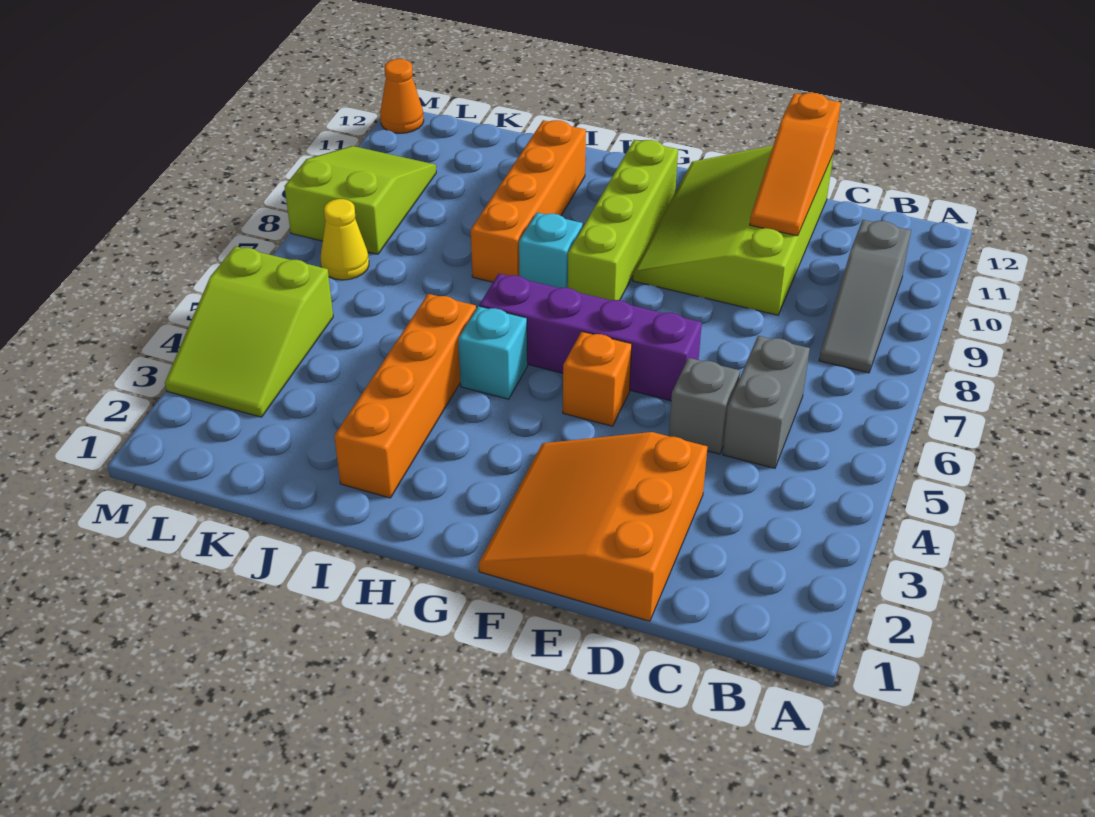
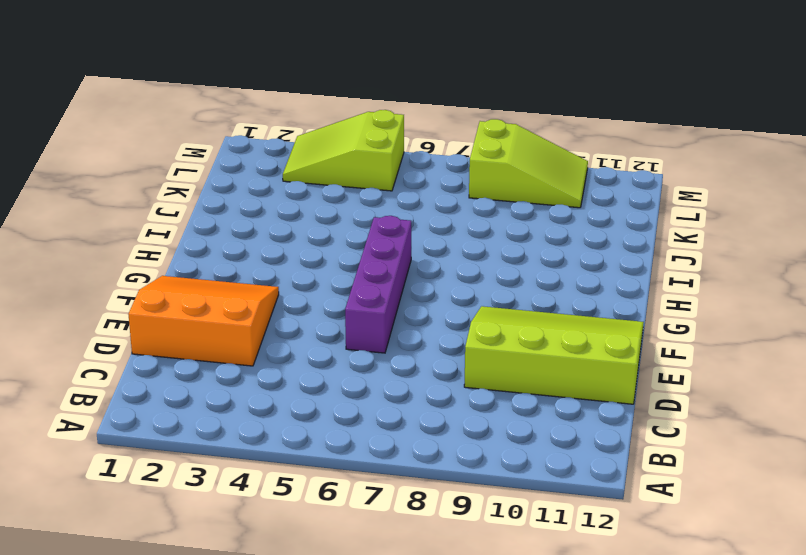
none -> grey slope B8:B10 level 1 top 10
none -> grey brick C5:C6 level 1
none -> grey brick D5 level 1

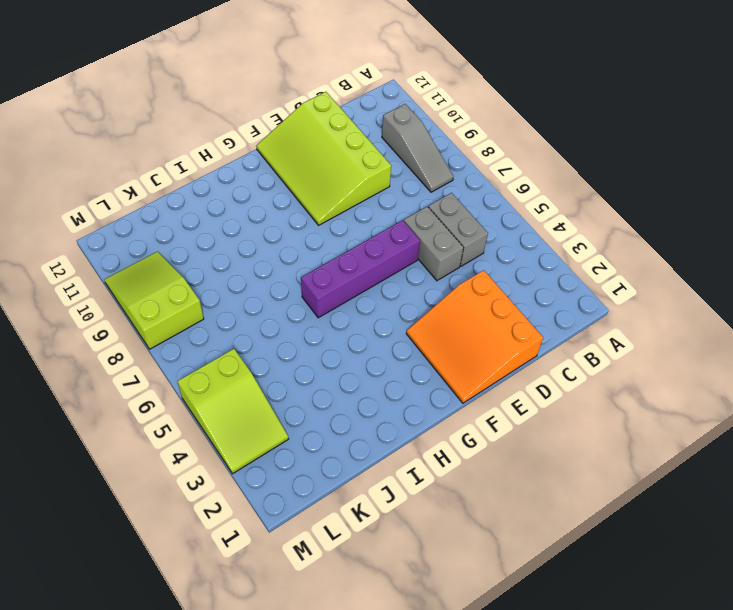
grey brick D5:D6 level 1 -> grey brick D5 level 1
none -> orange brick F5 level 1
none -> lime brick G8:G11 level 1
none -> cyan brick H5 level 1

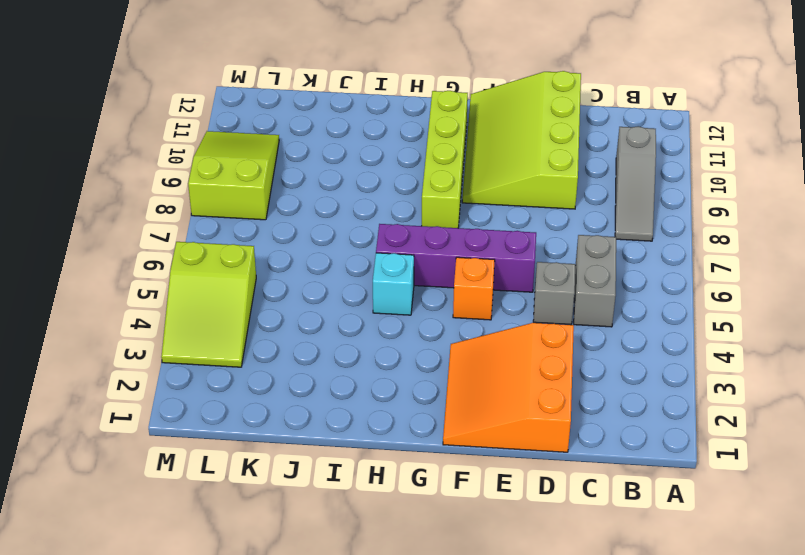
none -> cyan brick H8 level 1
none -> orange brick I2:I5 level 1
none -> orange brick I8:I11 level 1

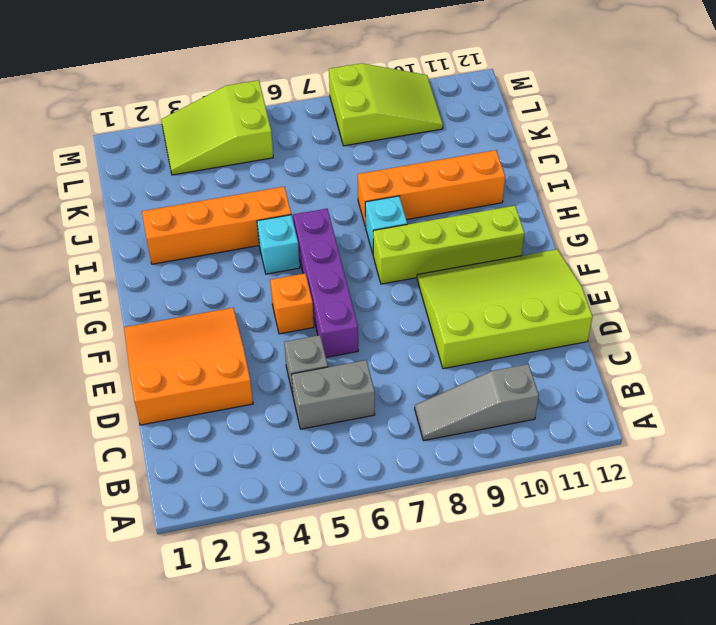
none -> yellow cone L7 level 1
none -> orange cone M12 level 1
none -> orange slope D10:D12 level 2 top 12

